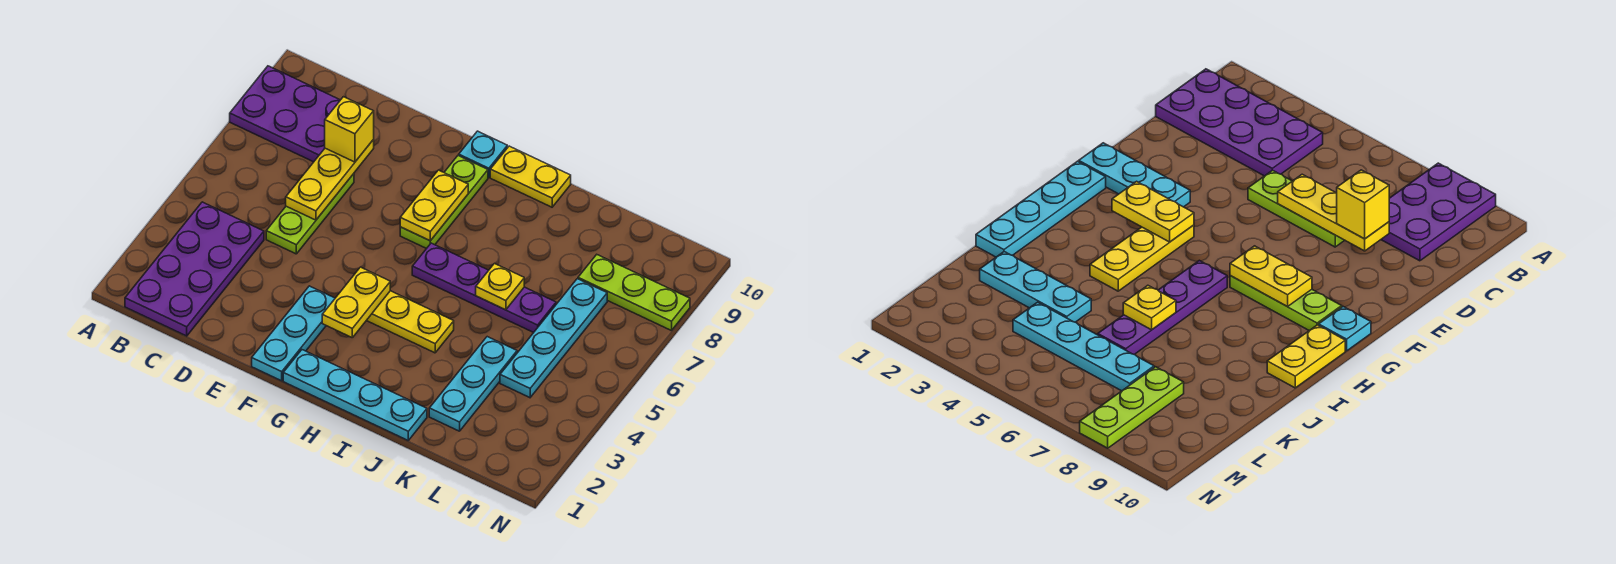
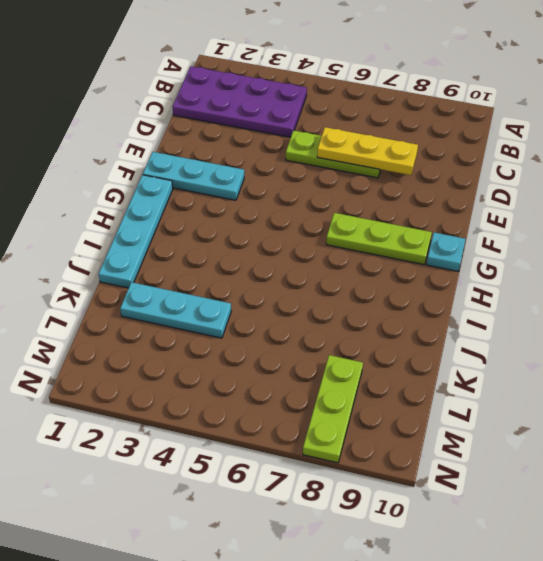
none -> purple plate A8:C9 level 1
none -> yellow plate G4:I4 level 1
none -> purple plate H6:K6 level 1

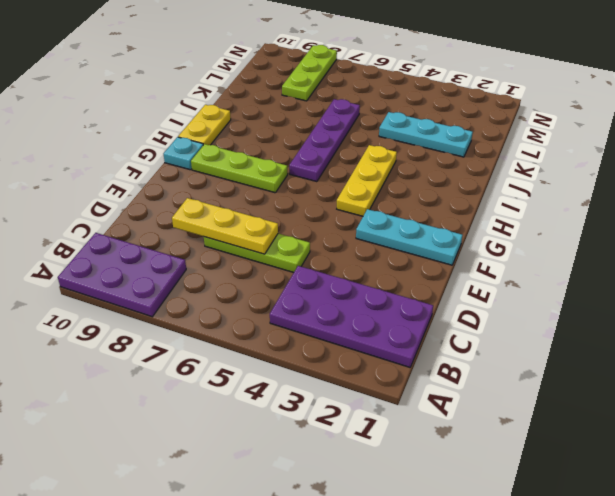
purple plate A8:B10 level 1 -> purple plate A8:C9 level 1
none -> cyan plate G1:J1 level 1
none -> cyan plate L4:L7 level 1
none -> yellow plate G3:G4 level 2

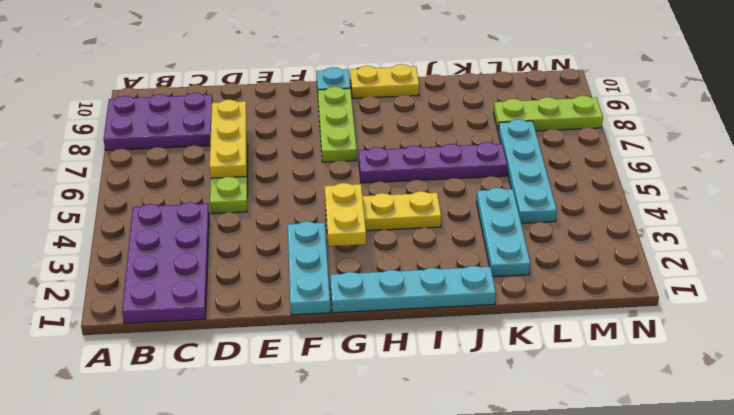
none -> yellow plate G7:G8 level 2
none -> yellow plate J6 level 2
none -> yellow brick D8 level 3

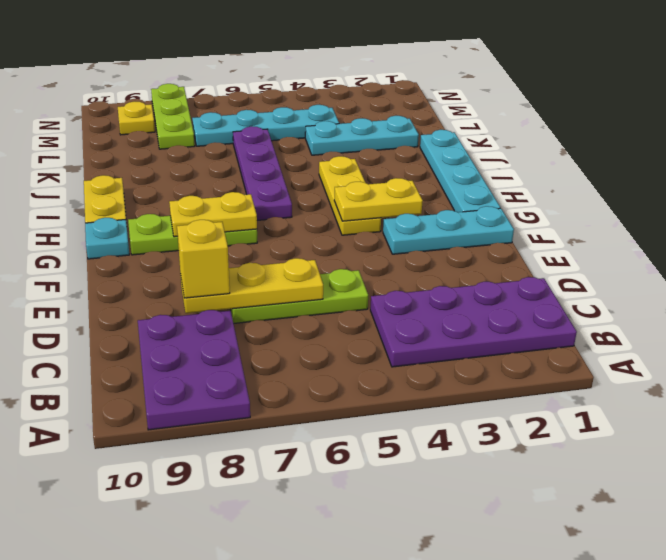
yellow plate M9 level 1 -> yellow plate J6 level 2

